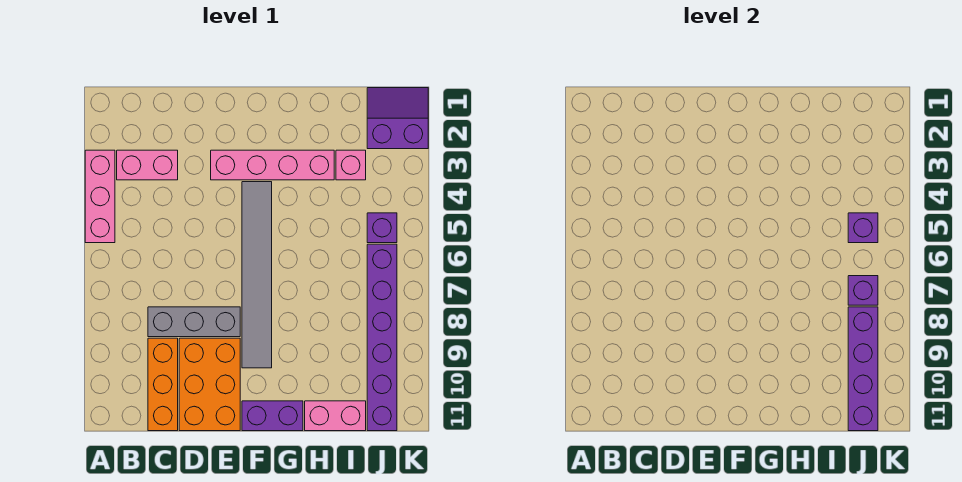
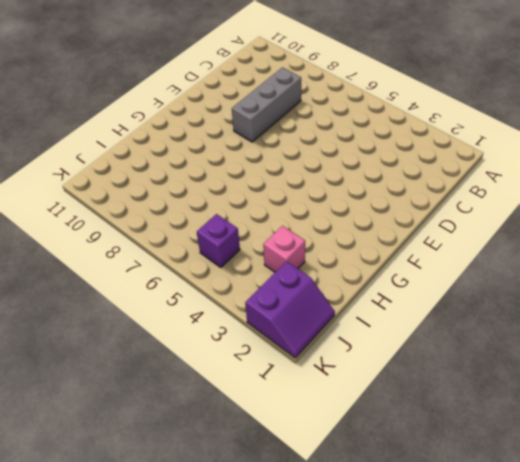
none -> pink brick A3:A5 level 1
none -> pink brick B3:C3 level 1
none -> orange brick C9:C11 level 1

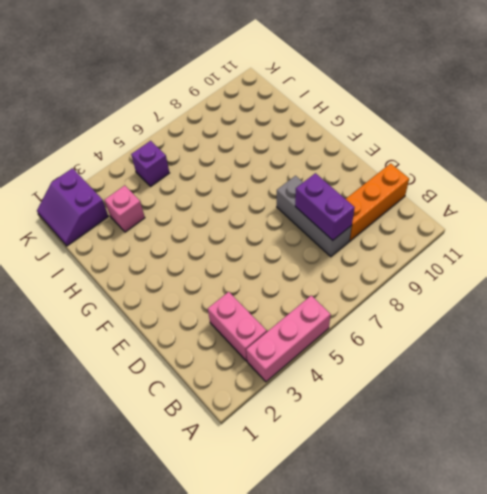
purple brick C8:D8 level 2 -> purple brick F11:G11 level 1
none -> orange brick D9:E11 level 1
none -> pink brick E3:H3 level 1
none -> grey tile F4:F9 level 1

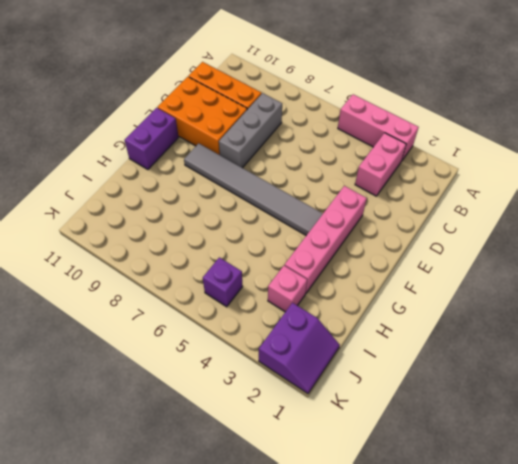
none -> pink brick H11:I11 level 1
none -> purple brick J6:J11 level 1
none -> purple brick J5 level 2

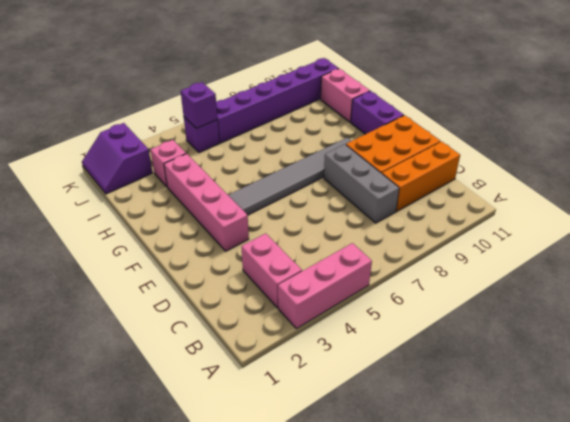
none -> purple brick J7 level 2
none -> purple brick J8:J11 level 2

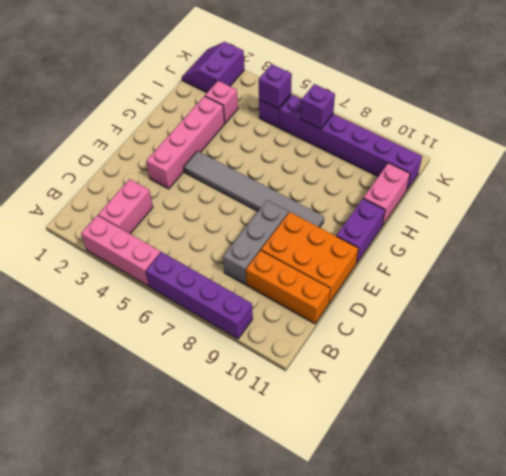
purple brick A6:A9 level 1 -> purple brick J8:J11 level 2

